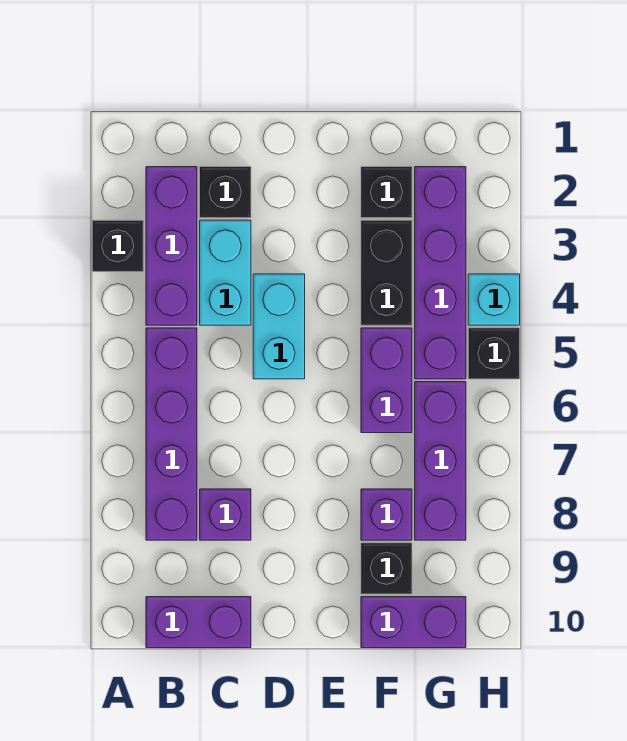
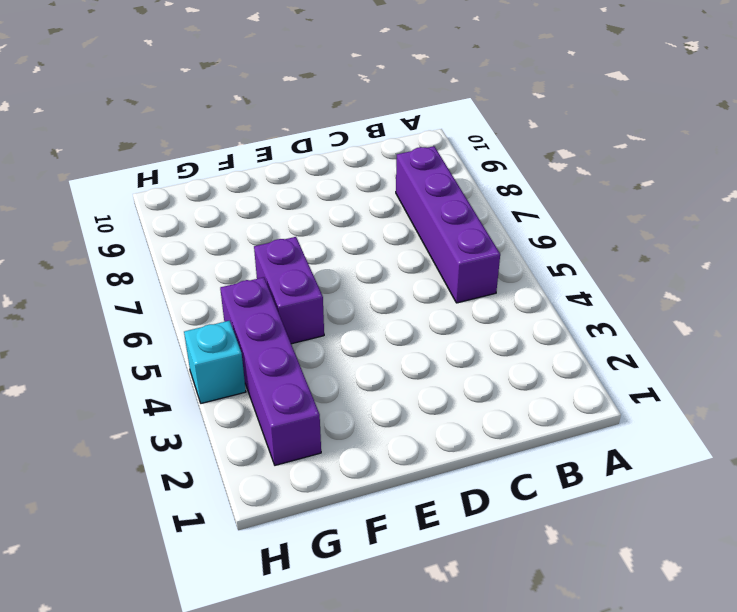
none -> black brick A3 level 1
none -> purple brick B2:B4 level 1
none -> purple brick B10:C10 level 1

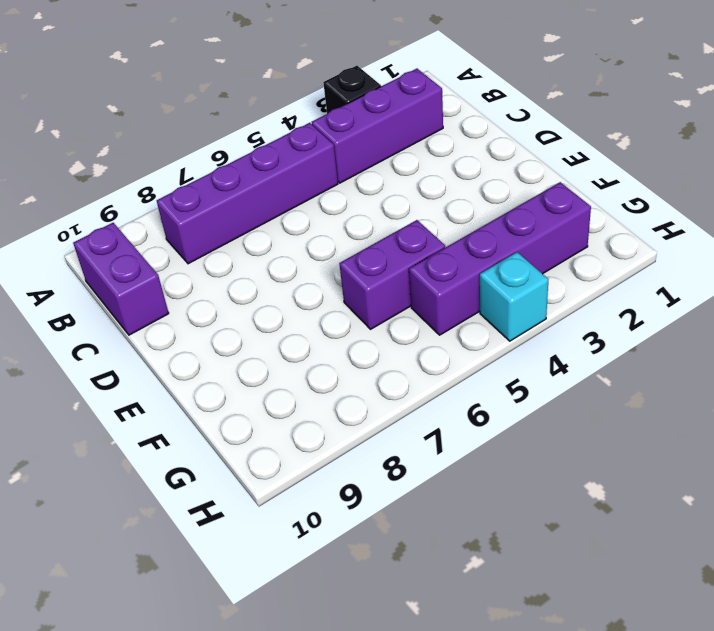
none -> black brick C2 level 1
none -> cyan brick C3:C4 level 1
none -> purple brick C8 level 1

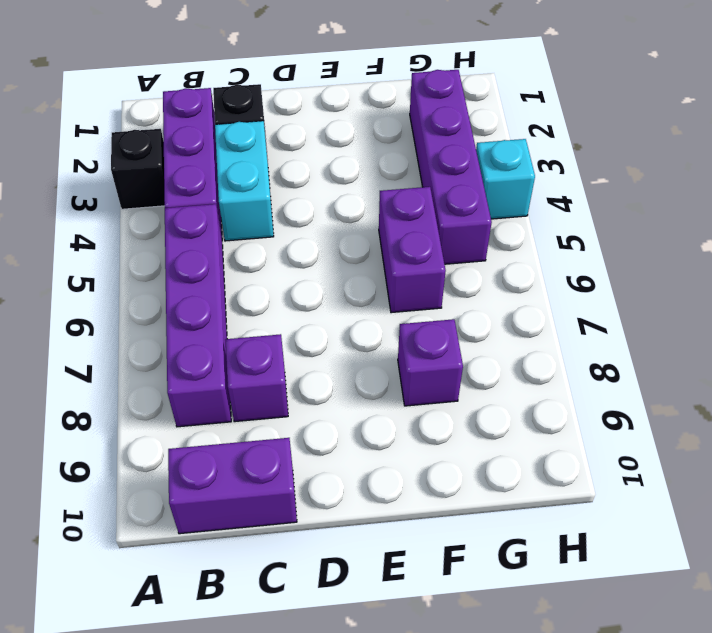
none -> cyan brick D4:D5 level 1
none -> black brick F2 level 1
none -> black brick F3:F4 level 1

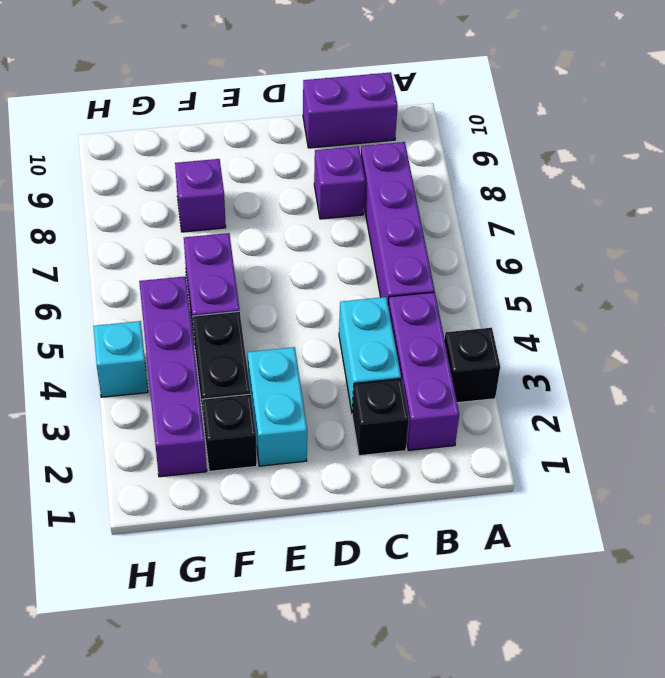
cyan brick E2:E3 level 1 -> cyan brick D4:D5 level 1
none -> black brick F9 level 1
none -> purple brick F10:G10 level 1
none -> purple brick G6:G8 level 1

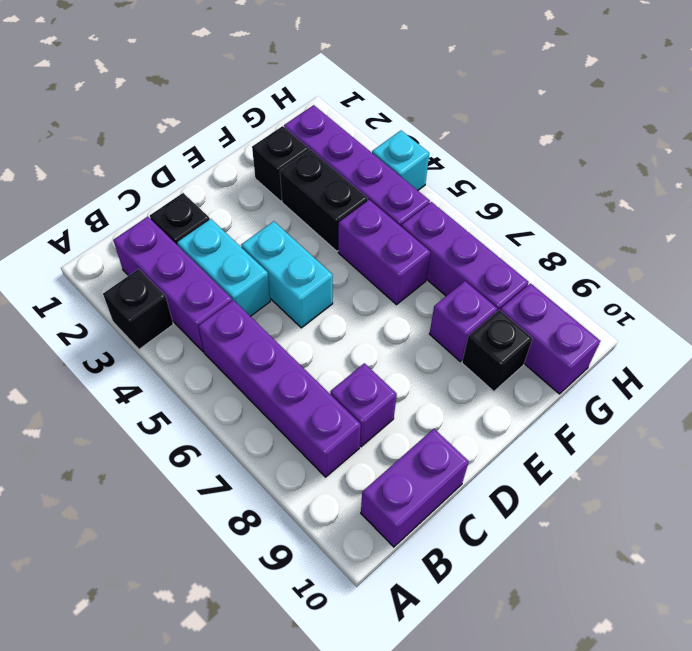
purple brick G9:G10 level 1 -> purple brick F10:G10 level 1
none -> black brick H5 level 1

